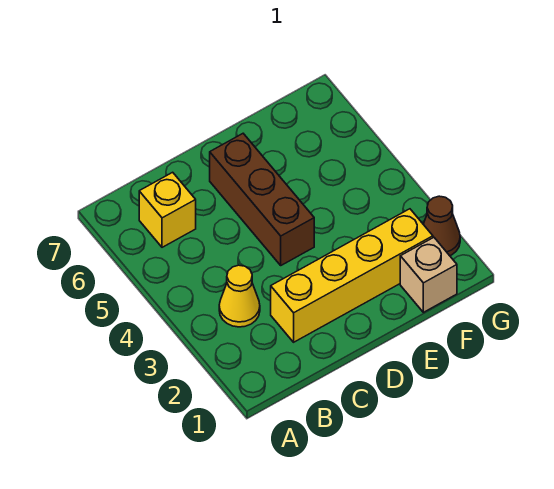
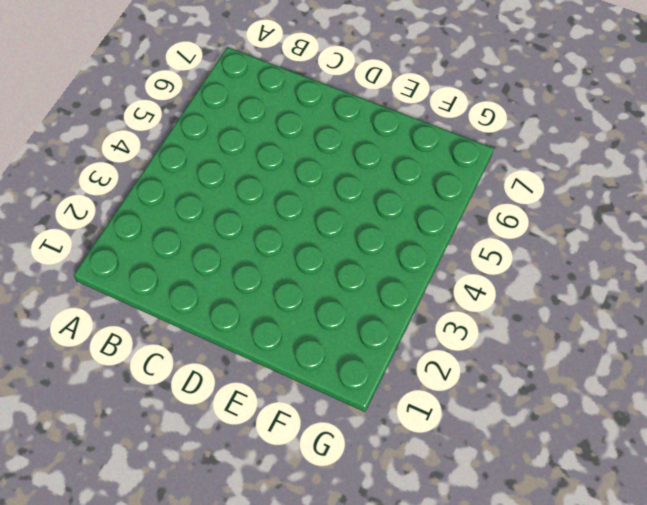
none -> yellow cone B3 level 1
none -> yellow brick B6 level 1

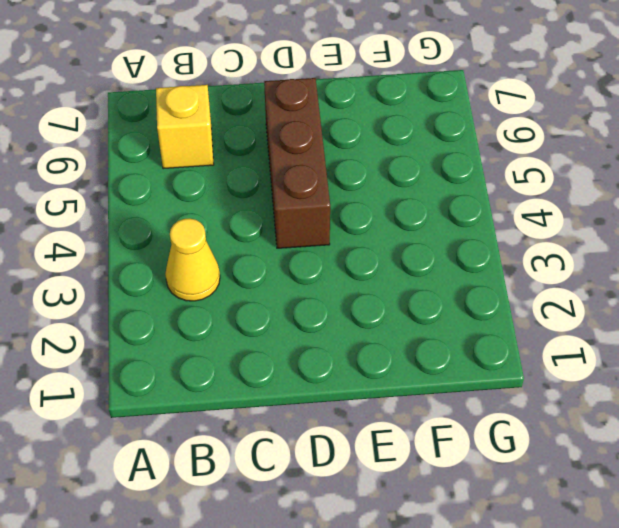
none -> yellow brick C2:F2 level 1
none -> tan brick F1 level 1

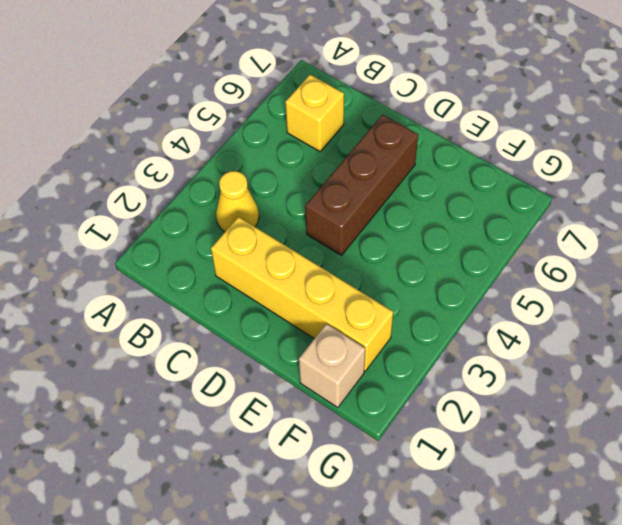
none -> brown cone G2 level 1

